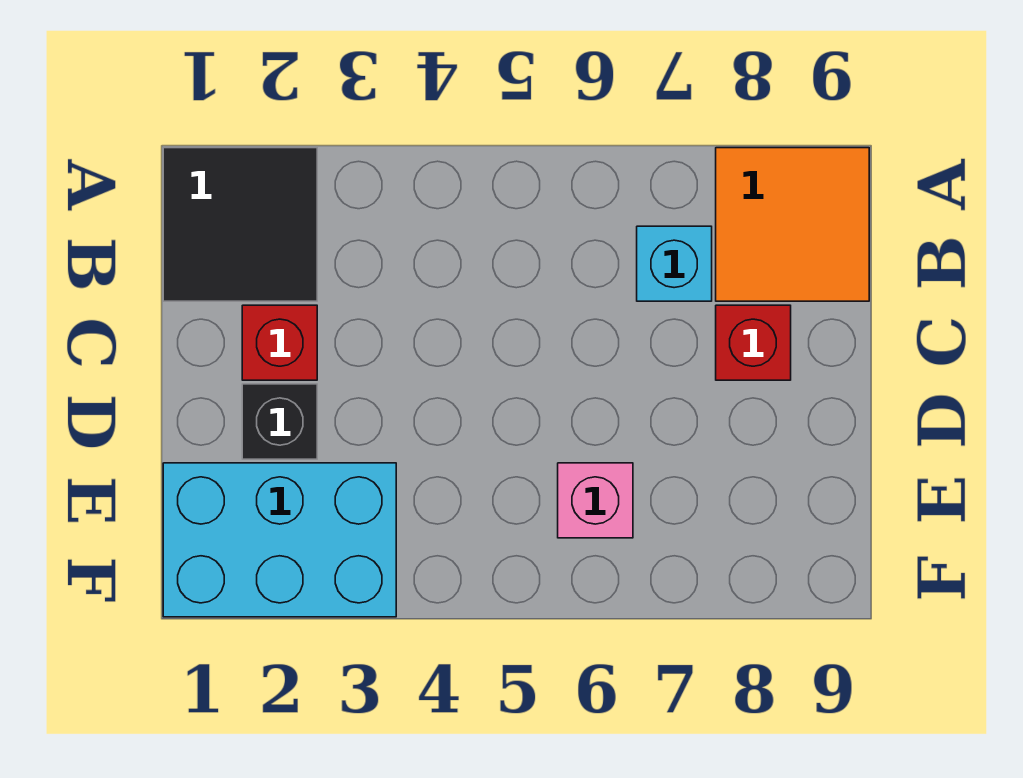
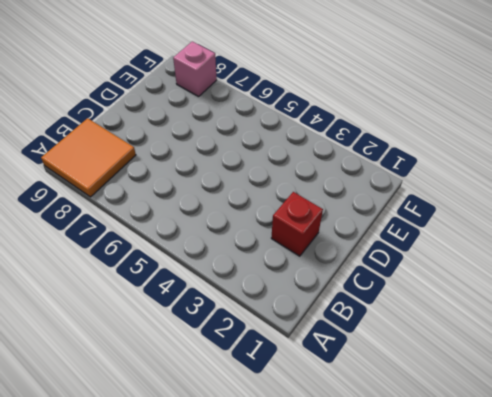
pink brick F8 level 1 -> pink brick E6 level 1
none -> black tile A1:B2 level 1
none -> cyan brick B7 level 1

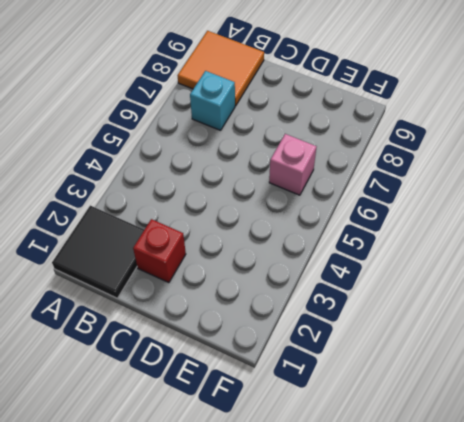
none -> red brick C8 level 1
none -> black brick D2 level 1

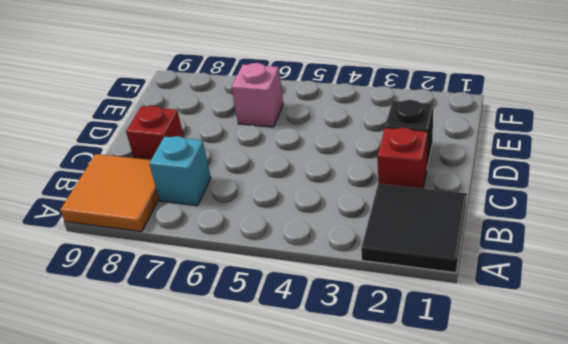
none -> cyan brick E1:F3 level 1

